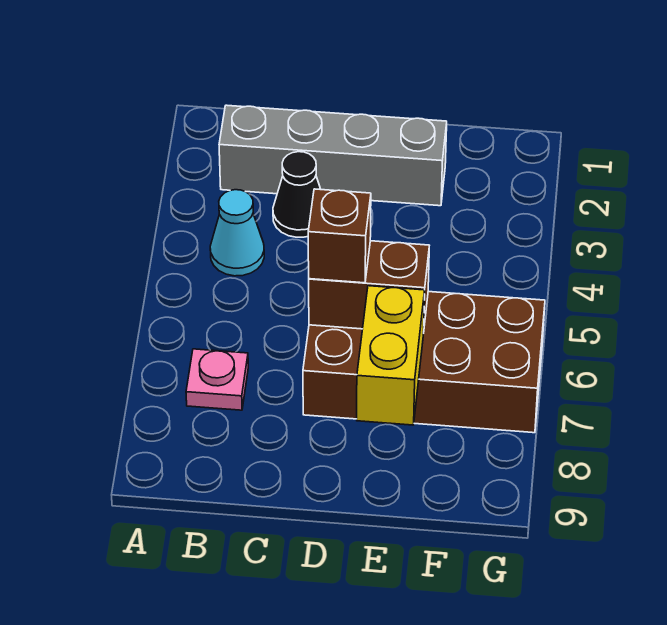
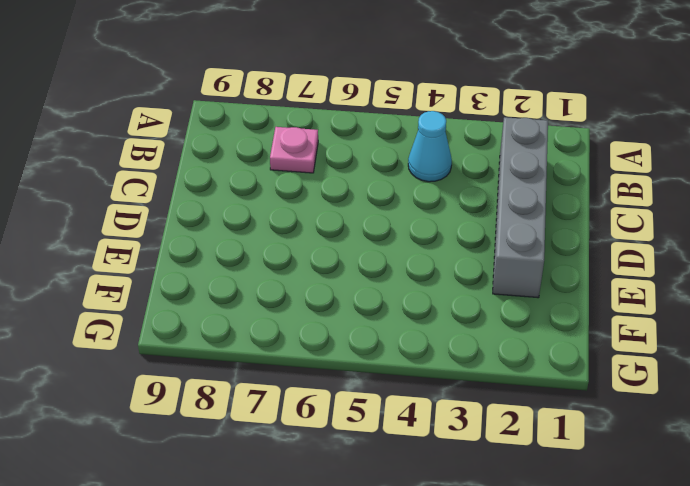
none -> black cone C3 level 1
none -> brown brick D6:G7 level 1

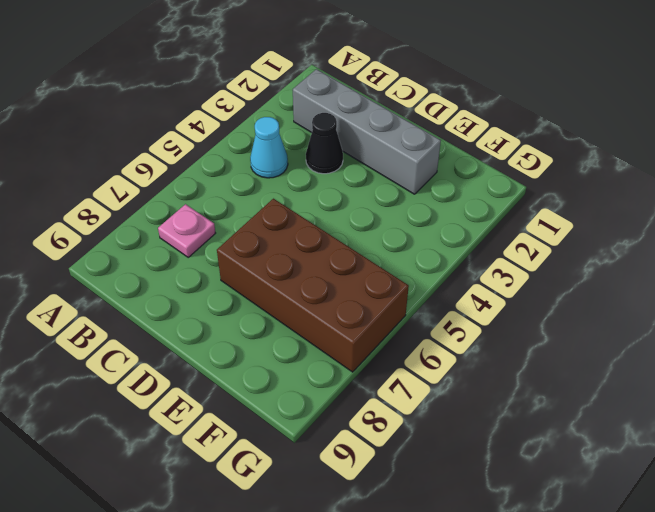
none -> brown brick D6:E6 level 2
none -> yellow brick E7:E8 level 2

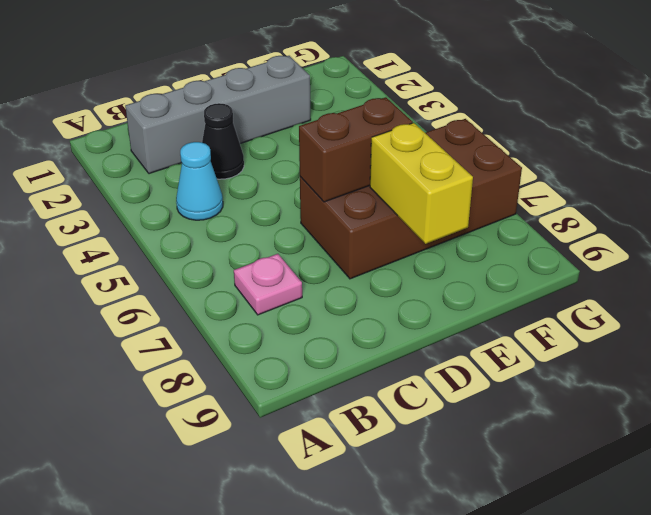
none -> brown brick D6 level 3

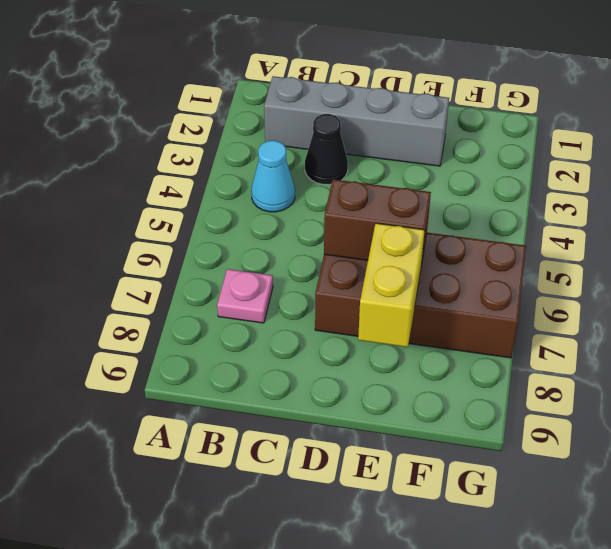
none -> brown brick D6 level 3

